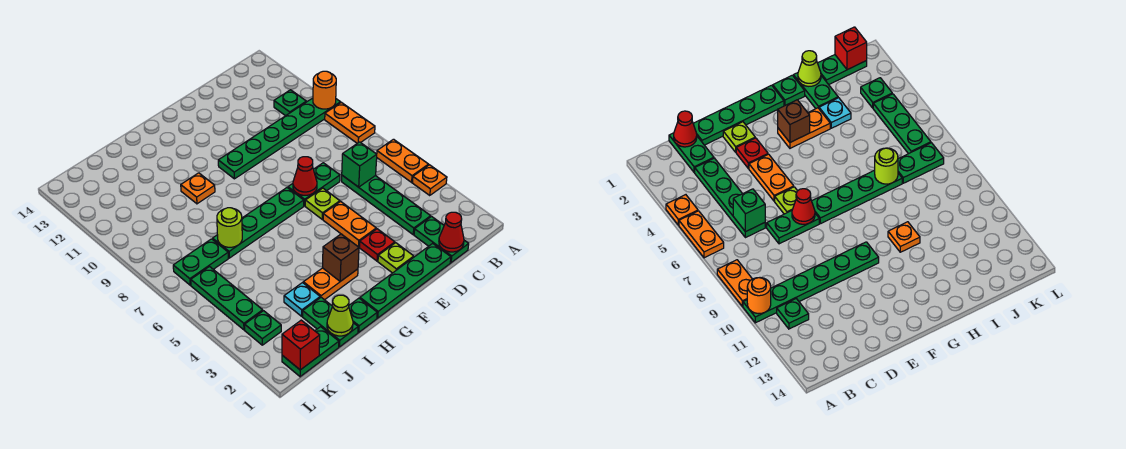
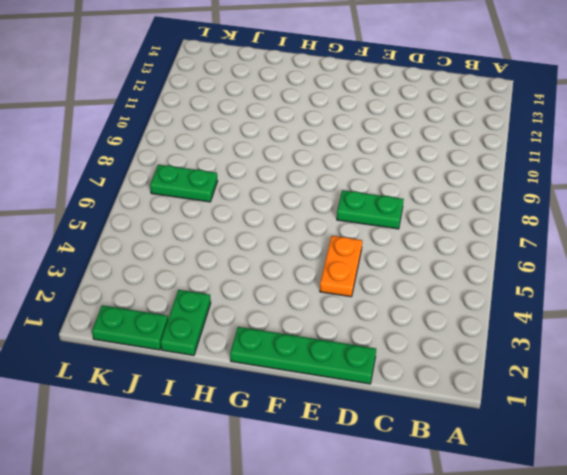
none -> orange plate A4 level 1
none -> orange plate A5:A6 level 1
none -> orange plate A8:A9 level 1
none -> green plate A10:F10 level 1

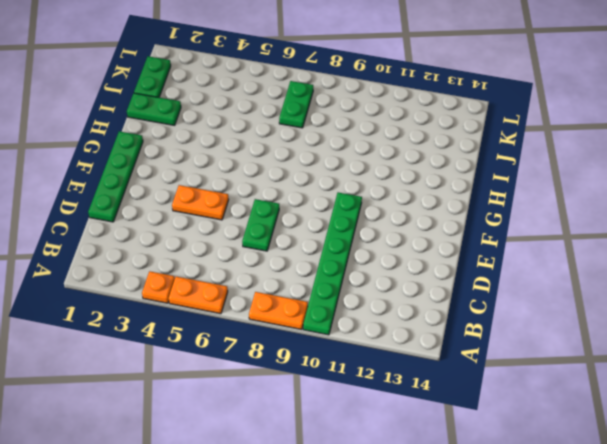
none -> green plate B11 level 1
none -> green plate C1:C2 level 1
none -> green plate C3:C6 level 1
none -> lime plate E2 level 1

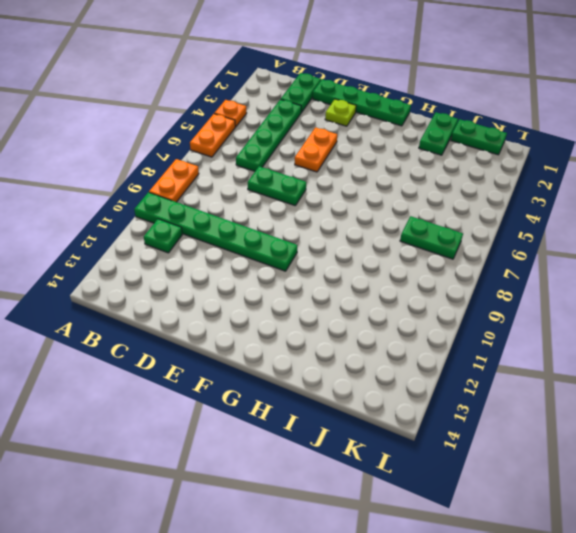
none -> red plate E3 level 1
none -> lime plate E6 level 1
none -> green plate F7:I7 level 1
none -> orange plate G3:H3 level 1

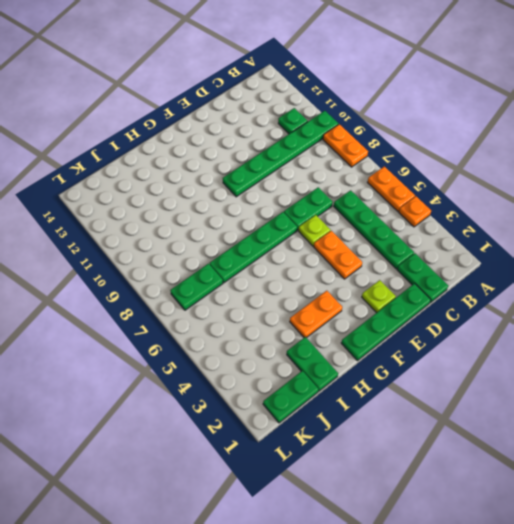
none -> red plate E3 level 1
none -> green plate H1 level 1
none -> orange plate H10 level 1
none -> cyan plate I3 level 1

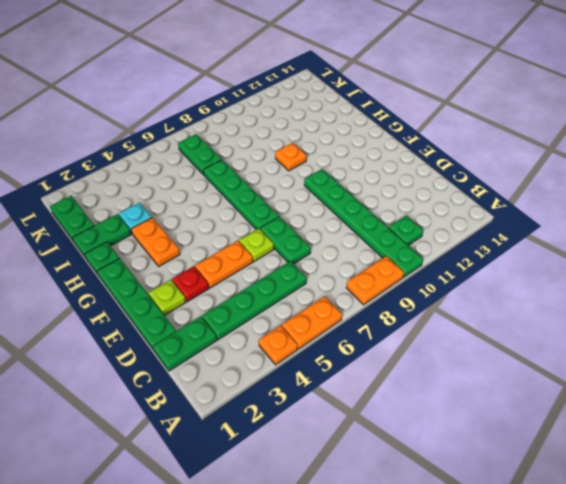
none -> green plate K3 level 1
none -> green plate K4:K6 level 1
none -> orange round brick A10 level 2
none -> red cone C1 level 2

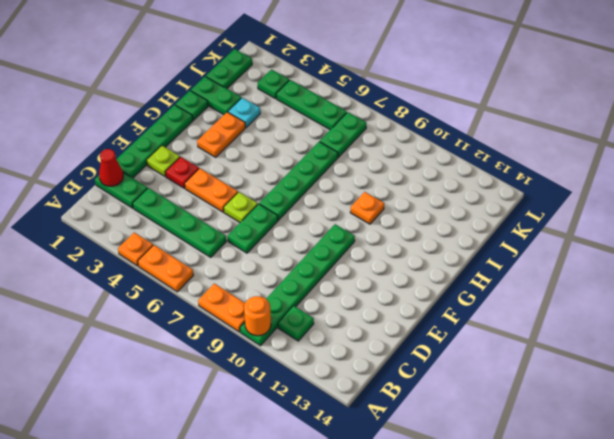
none -> green brick C6 level 2
none -> red cone E7 level 2
none -> brown brick G3 level 2
none -> lime cone I1 level 2

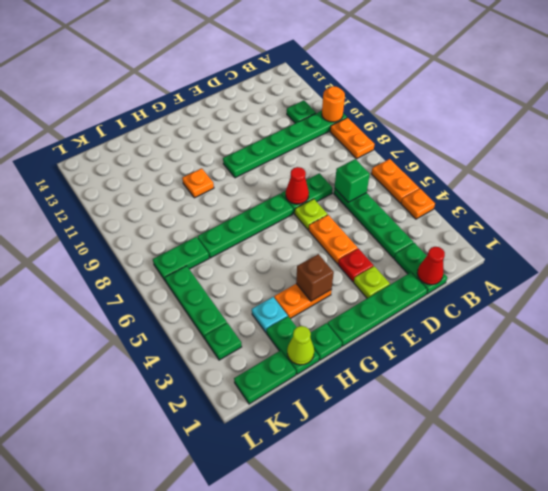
none -> lime round brick I7 level 2
none -> red brick K1 level 2

